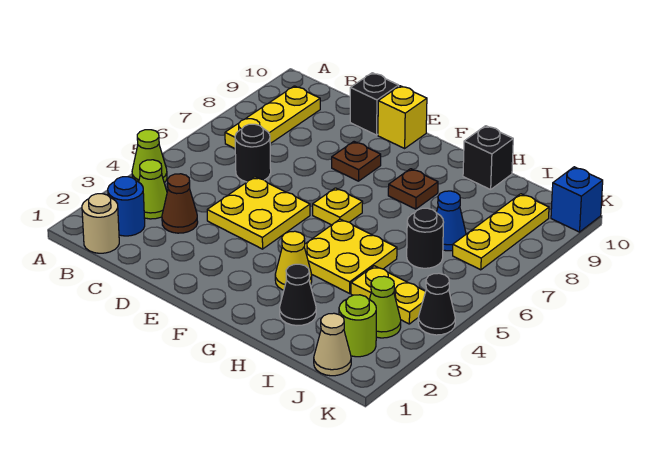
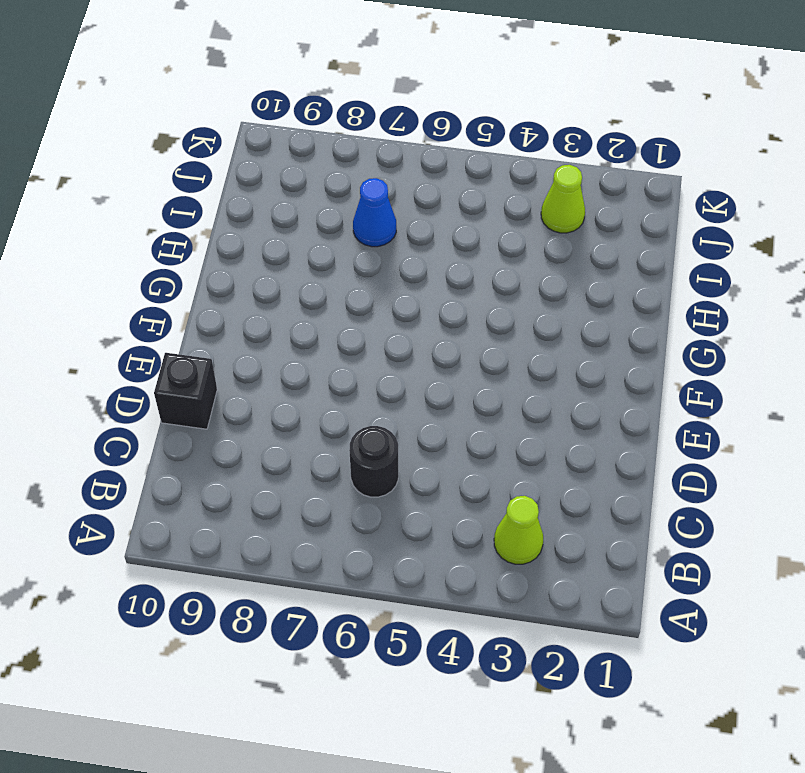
none -> lime cone A4 level 1
none -> tan round brick B1 level 1
none -> blue round brick B2 level 1

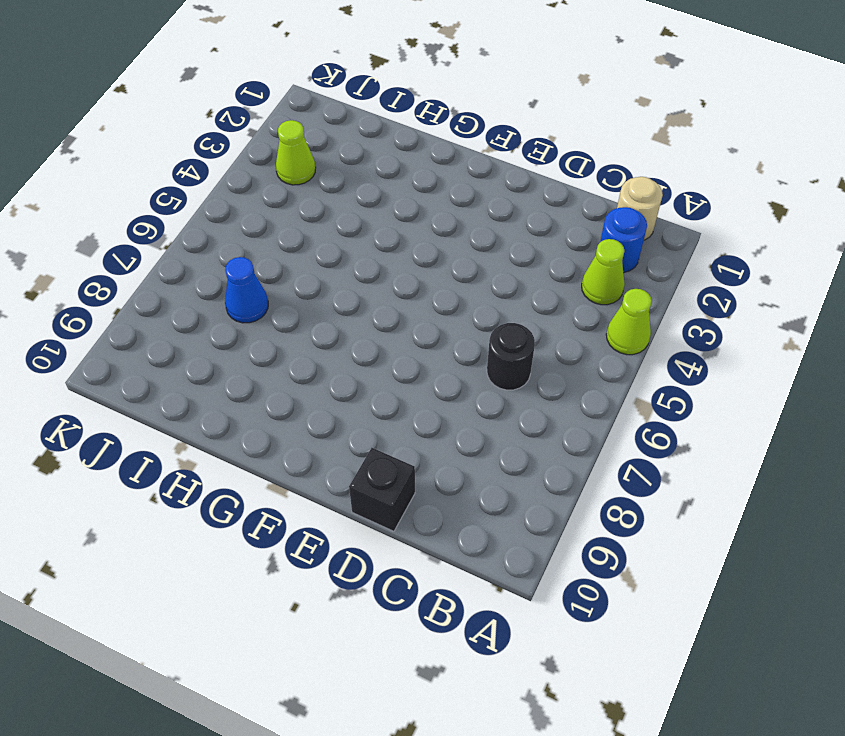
none -> yellow plate B7:B9 level 1
none -> brown cone C3 level 1
none -> yellow plate D4:E5 level 1

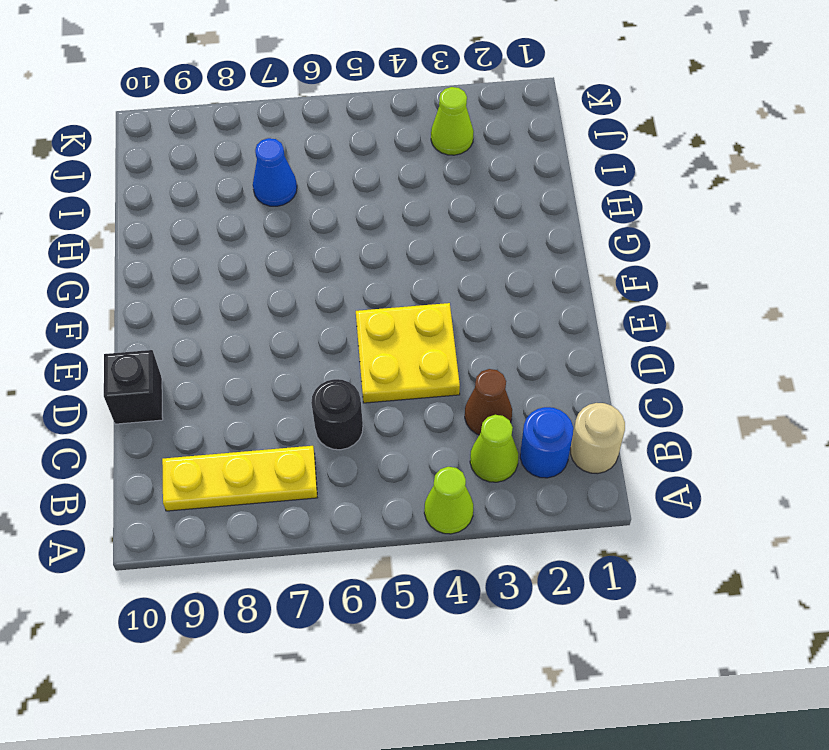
none -> brown plate E8 level 1
none -> yellow brick E10 level 1
none -> yellow plate F6 level 1

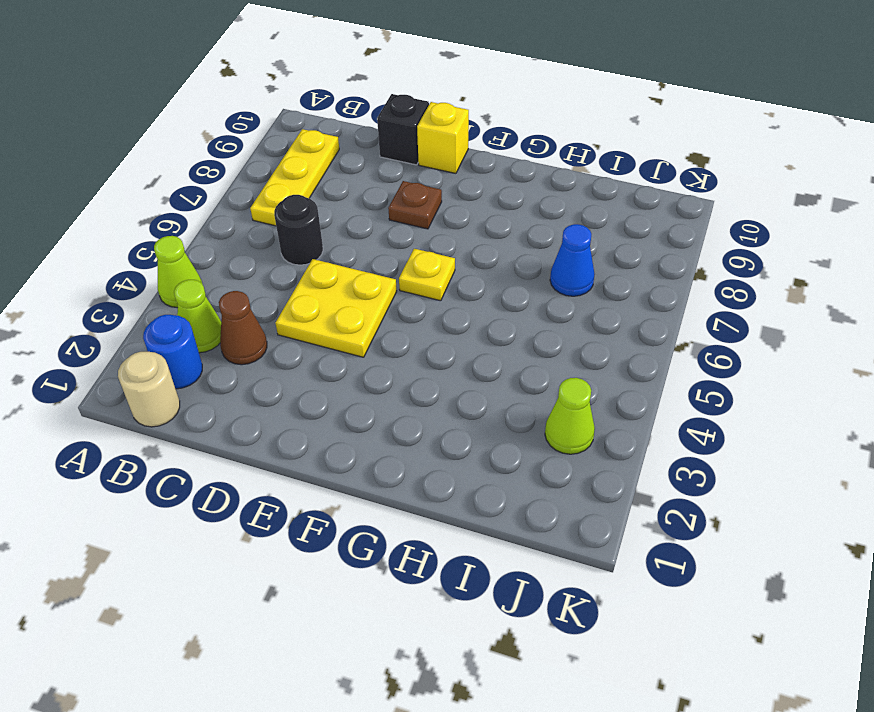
none -> yellow cone G3 level 1
none -> yellow plate G4:H5 level 1
none -> brown plate G8 level 1

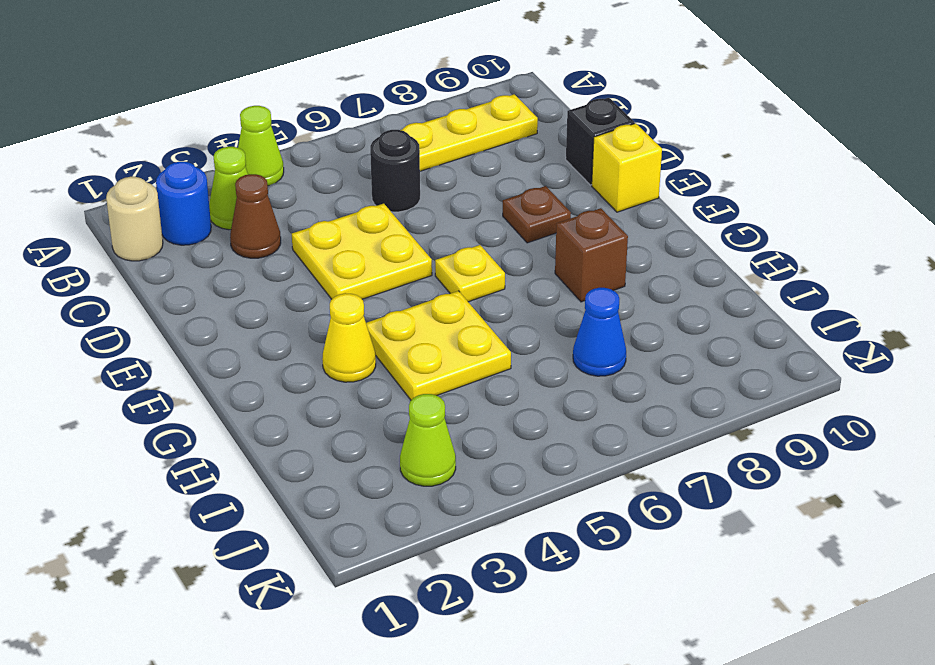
brown brick G8 level 1 -> brown plate G8 level 1
none -> black cone H2 level 1
none -> black brick H10 level 1
none -> yellow plate I4:J4 level 1

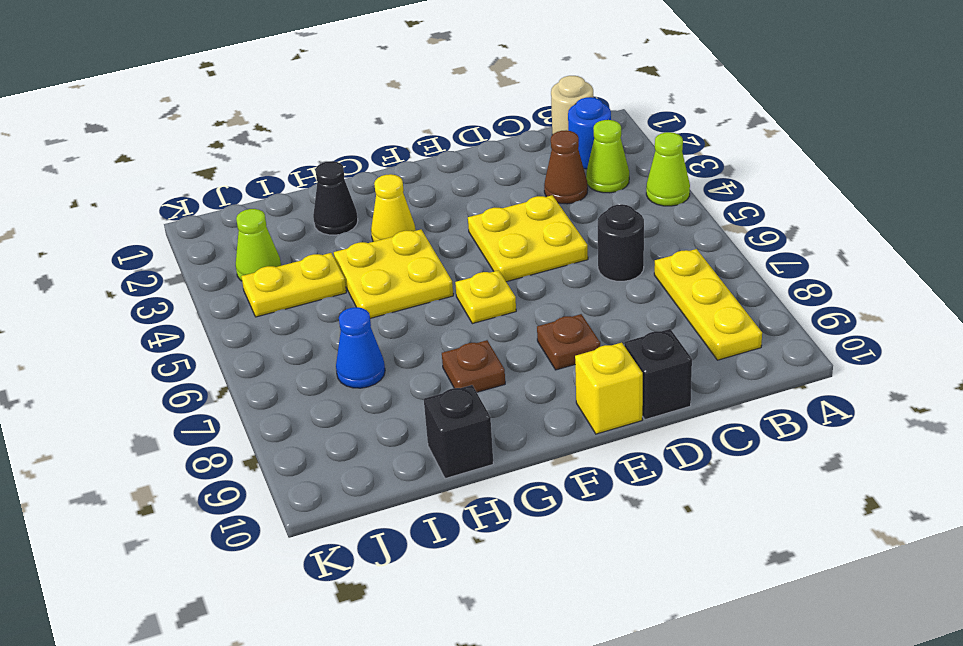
none -> black round brick I6 level 1
none -> tan cone J1 level 1
none -> lime round brick J2 level 1

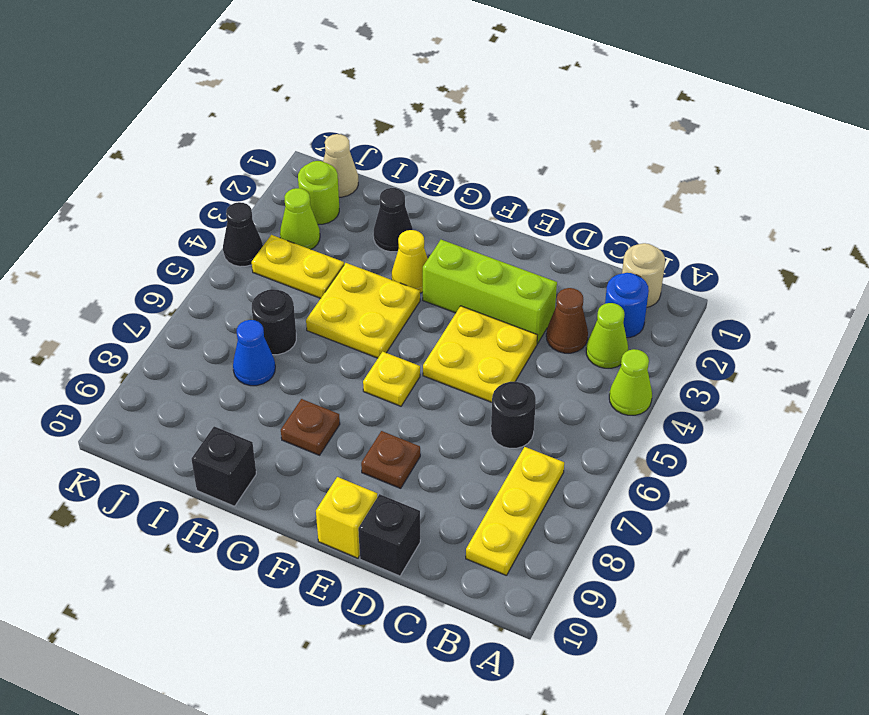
lime brick D3:F3 level 1 -> none
none -> yellow plate J7:J9 level 1
none -> blue brick K10 level 1

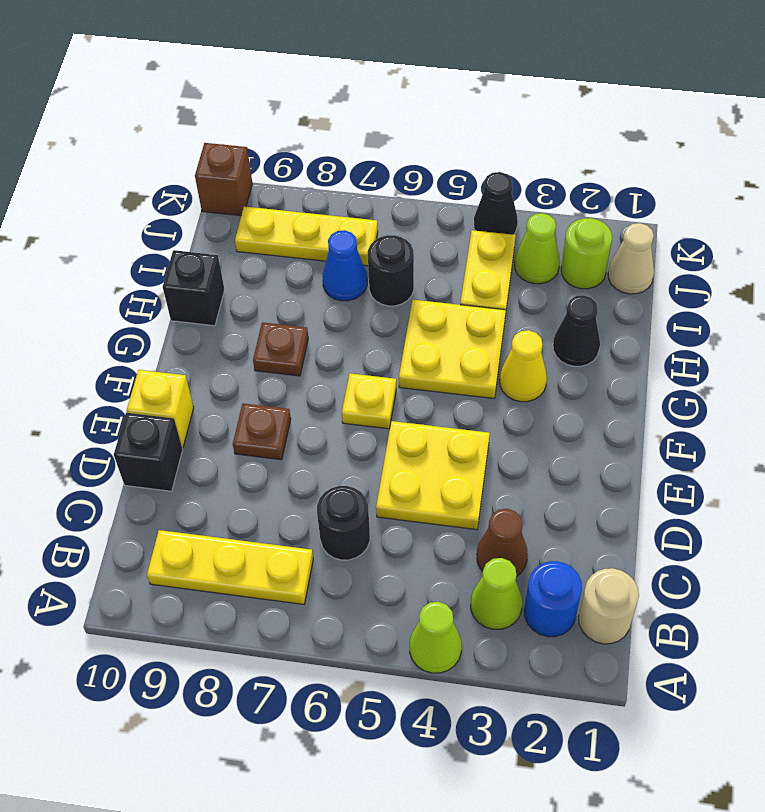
brown brick K10 level 1 -> blue brick K10 level 1

